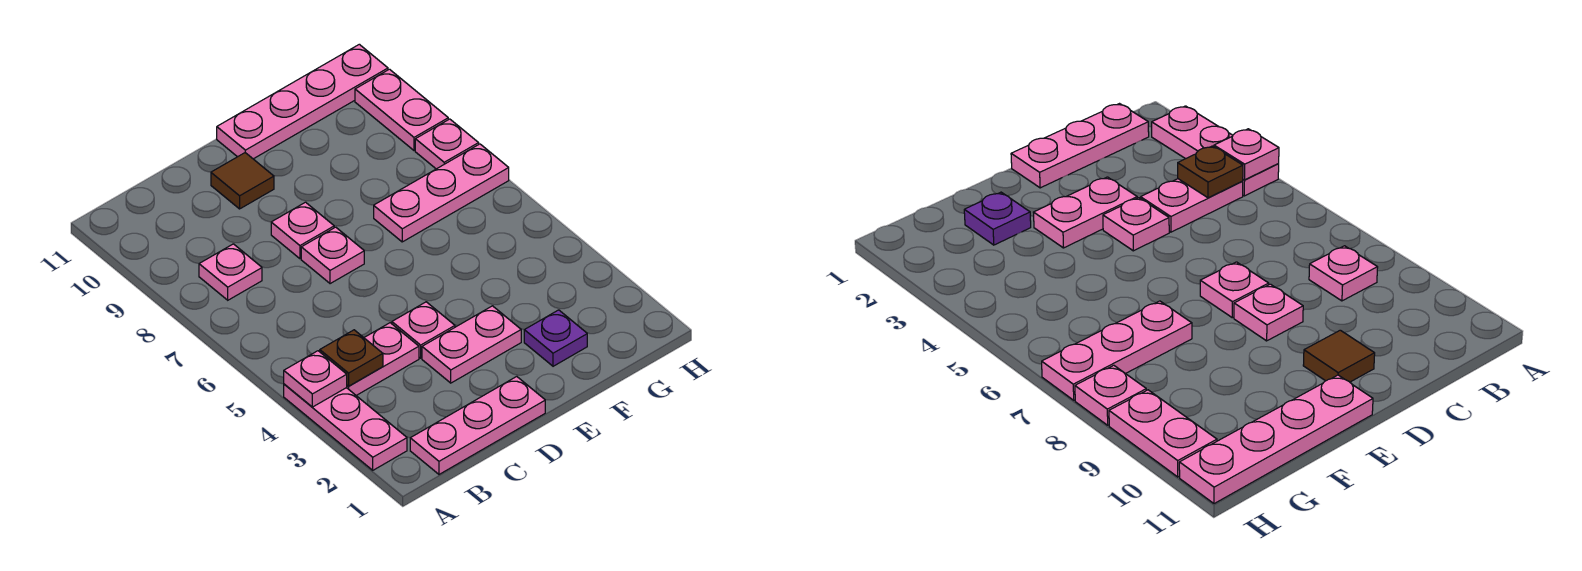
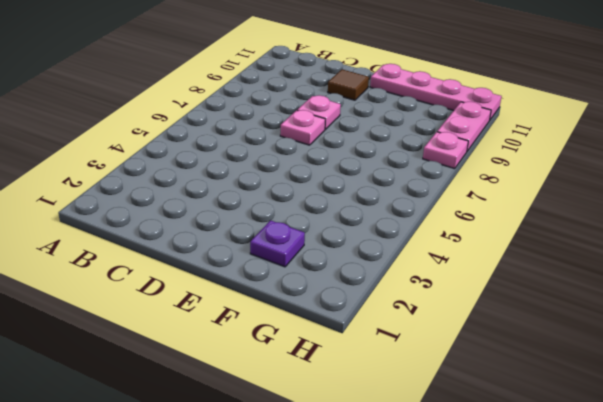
none -> pink plate A2:A4 level 1
none -> pink plate B1:D1 level 1
none -> pink plate B4:C4 level 1

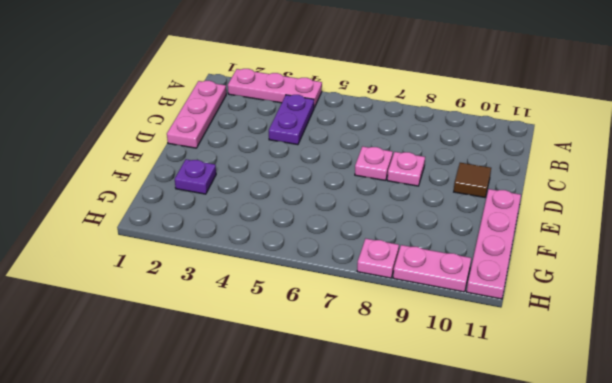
purple plate B4:C4 level 1 -> pink plate B4:C4 level 1
none -> pink plate B8 level 1
none -> pink plate D3:E3 level 1
none -> pink plate D4 level 1

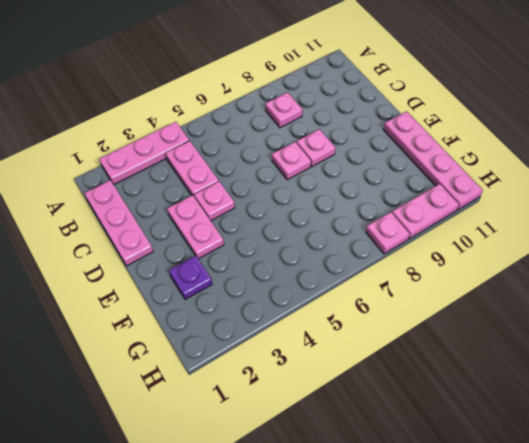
none -> brown tile D10 level 1
none -> pink plate F7:H7 level 1
none -> pink plate A4 level 2

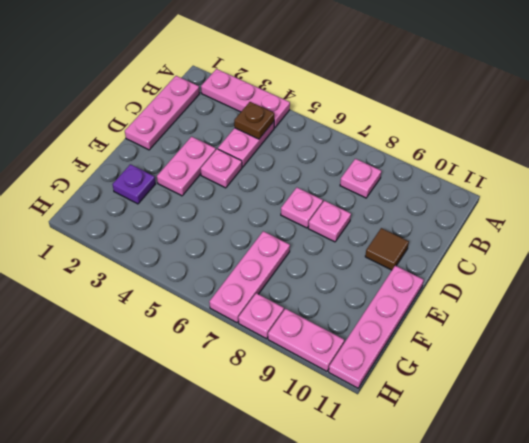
none -> pink plate A4 level 2

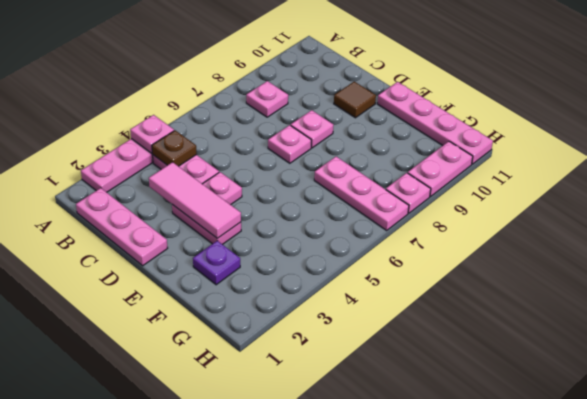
pink tile C3:E3 level 2 -> none

